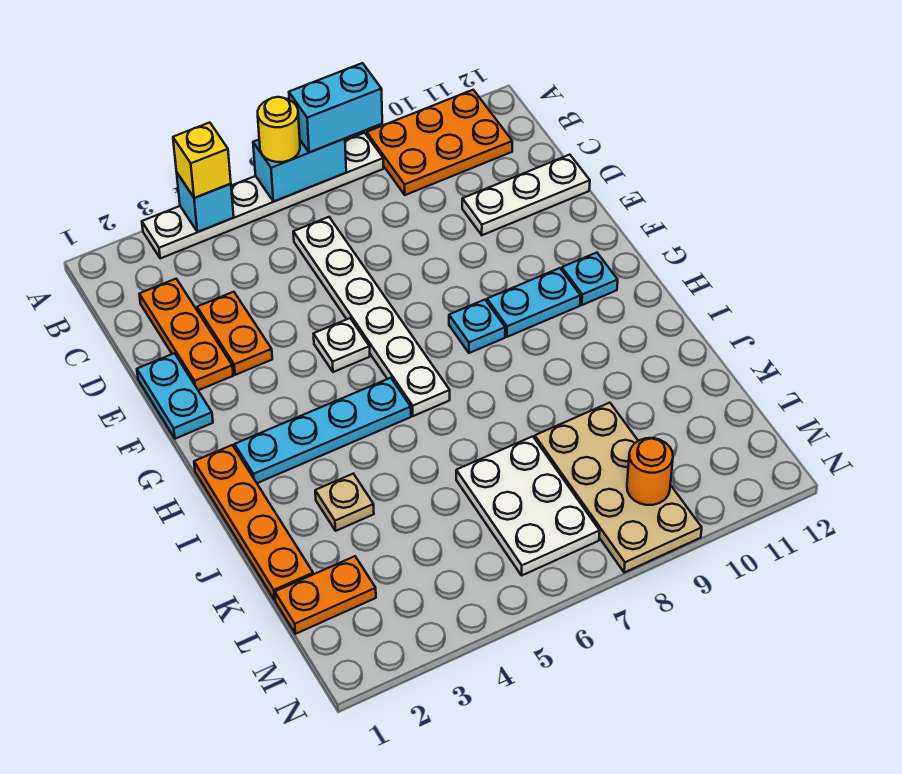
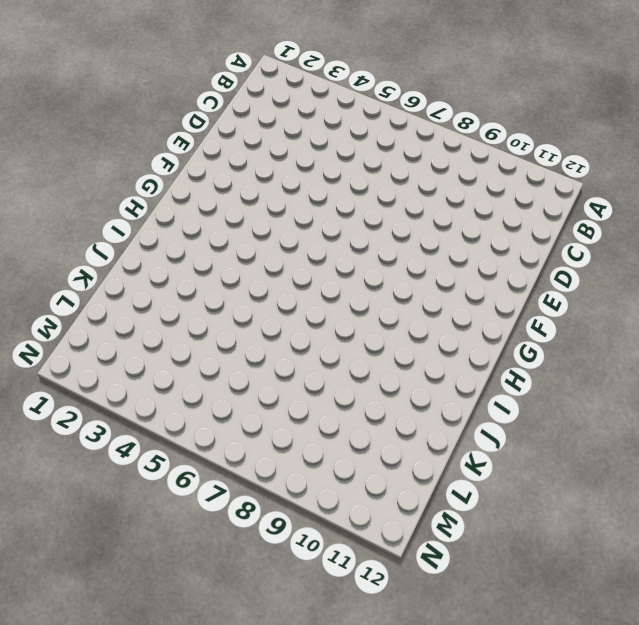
none -> white plate A3:A8 level 1
none -> orange plate A9:B11 level 1
none -> orange plate C2:E2 level 1

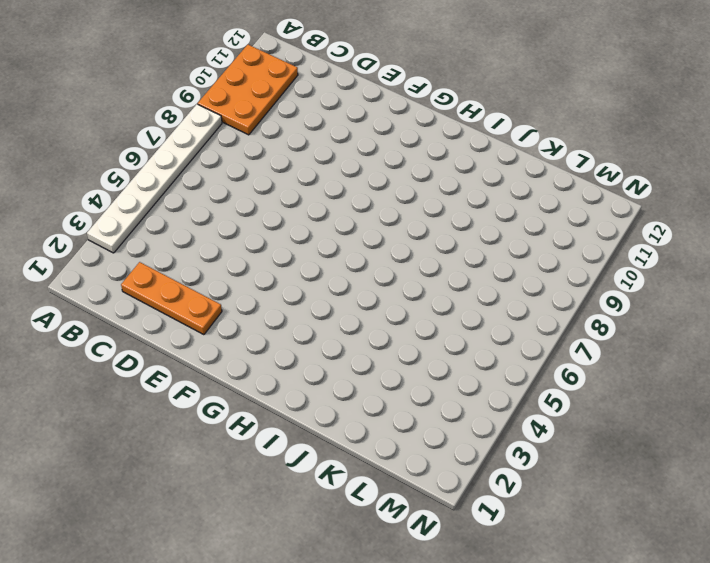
none -> white plate C6:H6 level 1
none -> orange plate D3:E3 level 1
none -> white plate D10:D12 level 1

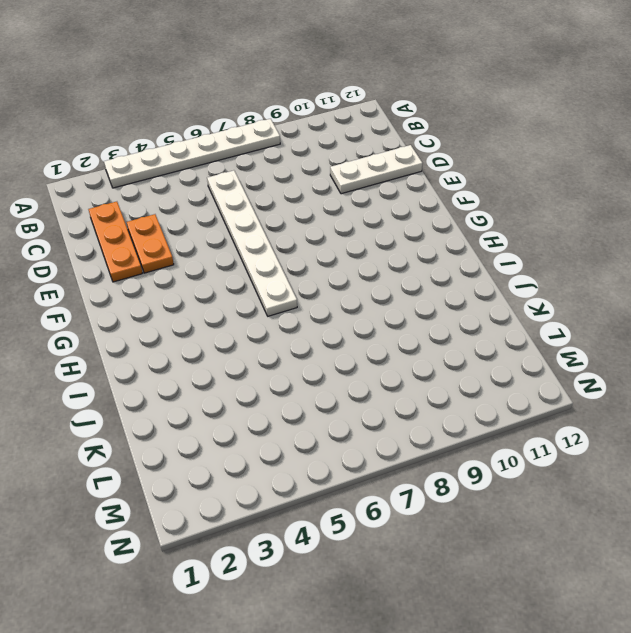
none -> orange plate A9:B11 level 1
none -> cyan plate E1:F1 level 1
none -> white plate F5 level 1

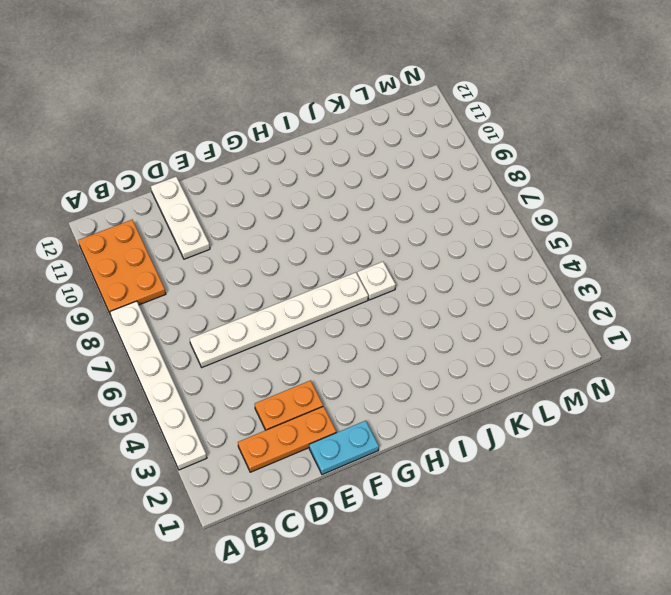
white plate I6 level 1 -> white plate F5 level 1
none -> cyan plate G8 level 1
none -> cyan plate G9:G10 level 1
none -> cyan plate G11 level 1

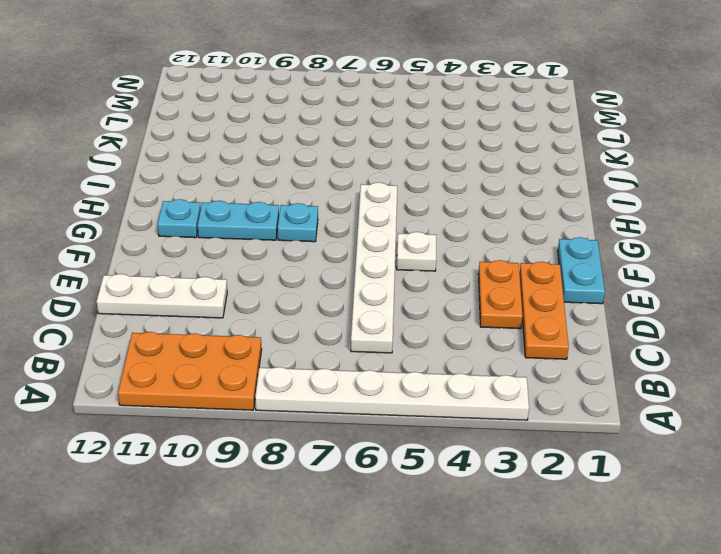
none -> orange plate H1:K1 level 1
none -> cyan plate H2:H5 level 1
none -> tan plate J3 level 1

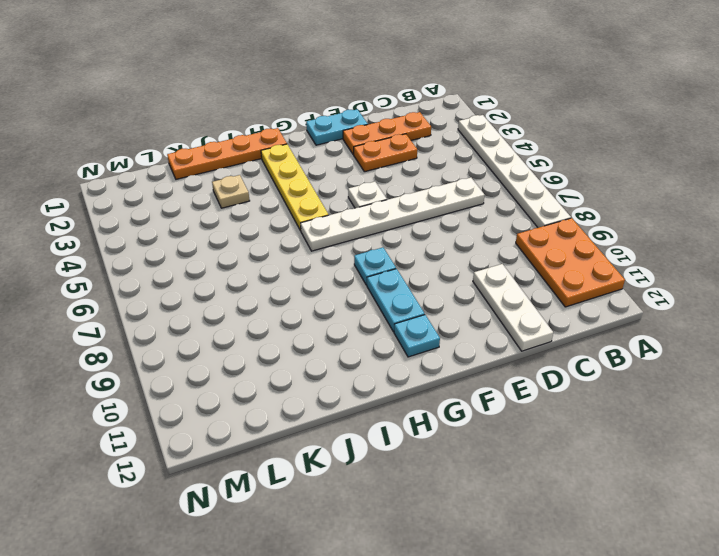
yellow plate H2:H5 level 1 -> cyan plate H2:H5 level 1
none -> white plate K6:M7 level 1
none -> tan plate K8:N9 level 1
none -> orange plate L1:L2 level 1

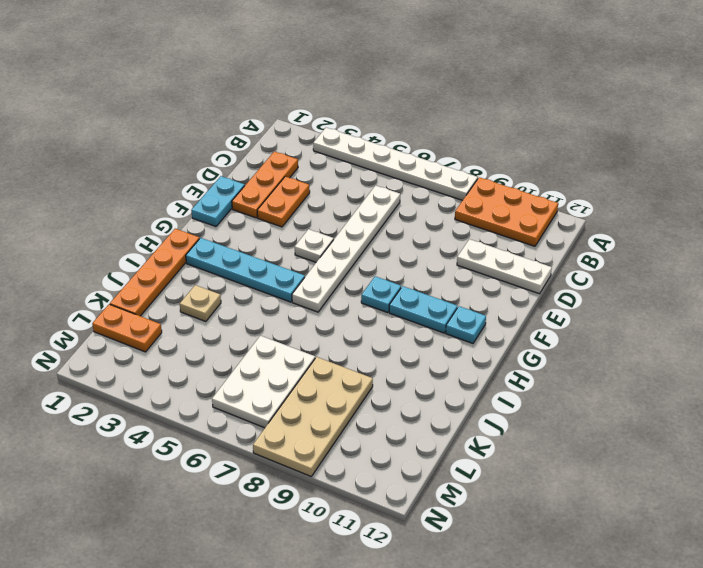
none -> cyan brick A4 level 2
none -> cyan brick A6:A7 level 2
none -> orange round brick M9 level 2

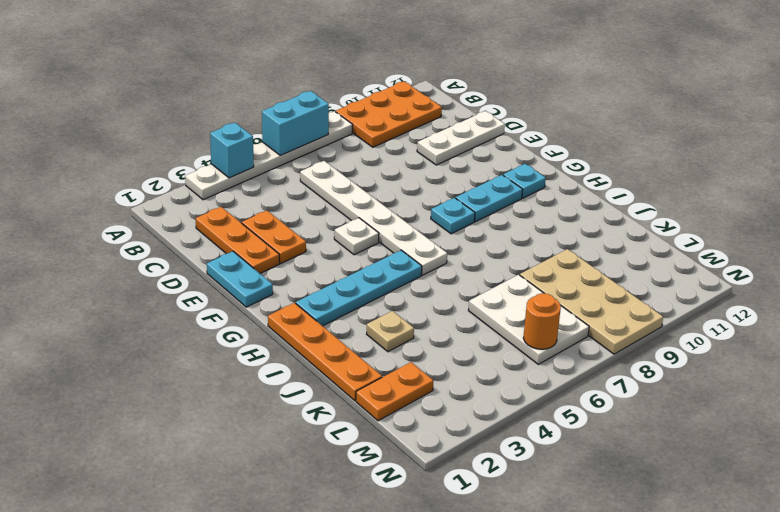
orange round brick M6 level 2 -> orange round brick M9 level 2
none -> yellow brick A4 level 3
none -> yellow round brick A6 level 3
none -> cyan brick A7:A8 level 3

